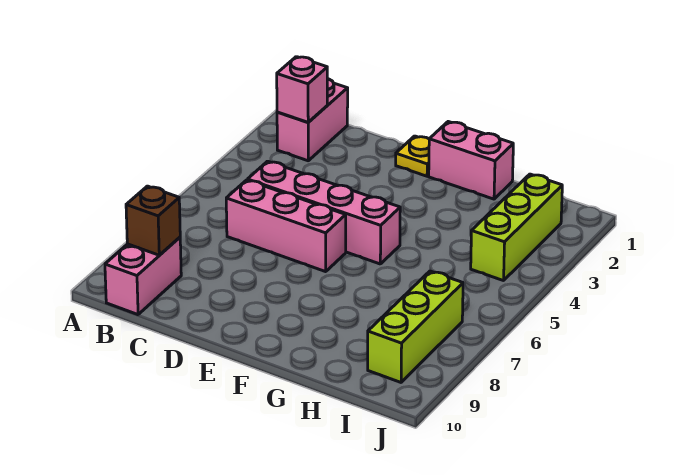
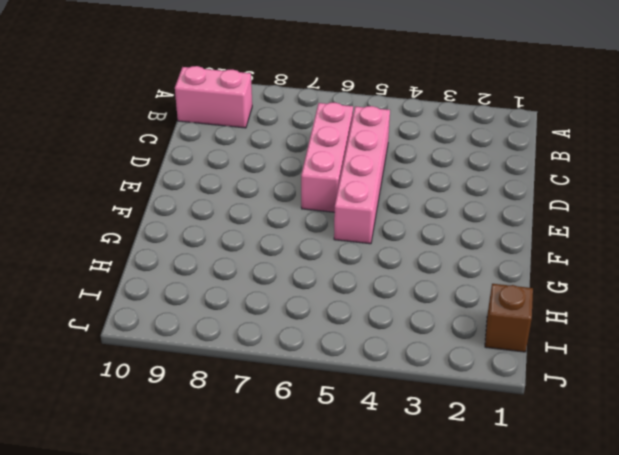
brown brick I1 level 1 -> brown brick B9 level 2
none -> pink brick B1:B2 level 1
none -> yellow plate E1 level 1

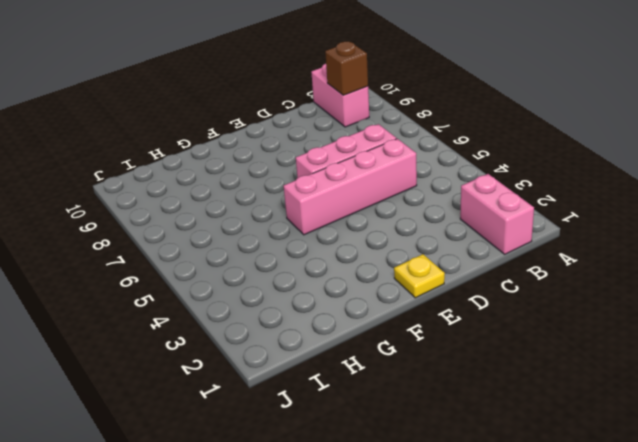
none -> pink brick F1:G1 level 1
none -> lime brick I2:I4 level 1

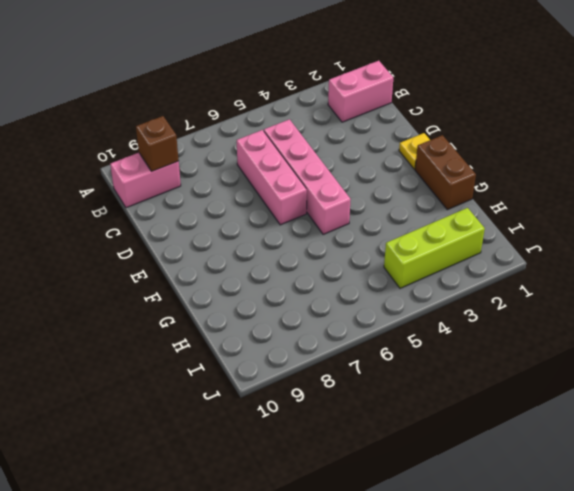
brown brick F1:G1 level 1 -> pink brick F1:G1 level 1
none -> lime brick I7:I9 level 1
none -> pink brick B2 level 2

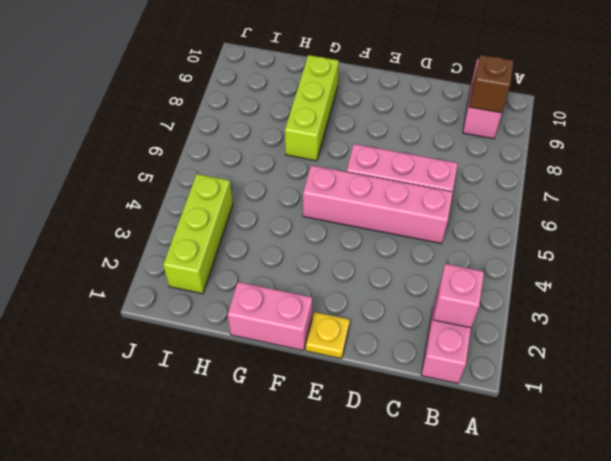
lime brick G7:G9 level 1 -> lime brick I7:I9 level 1

